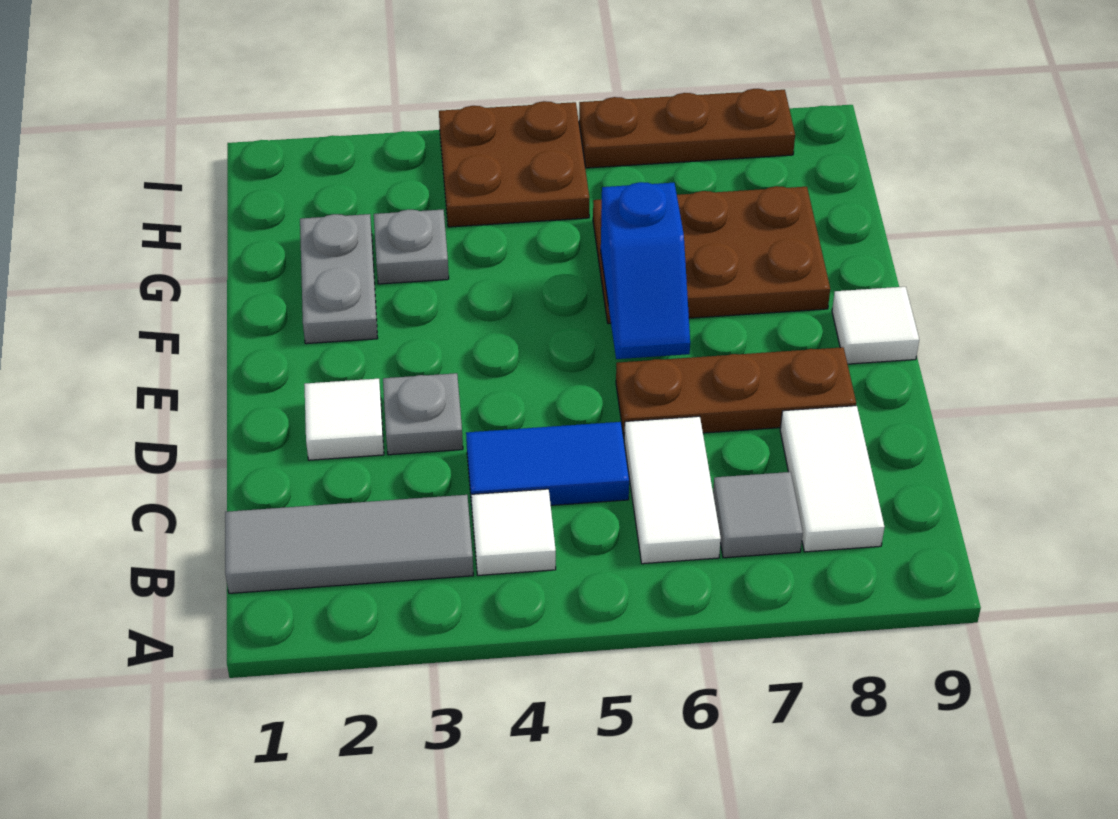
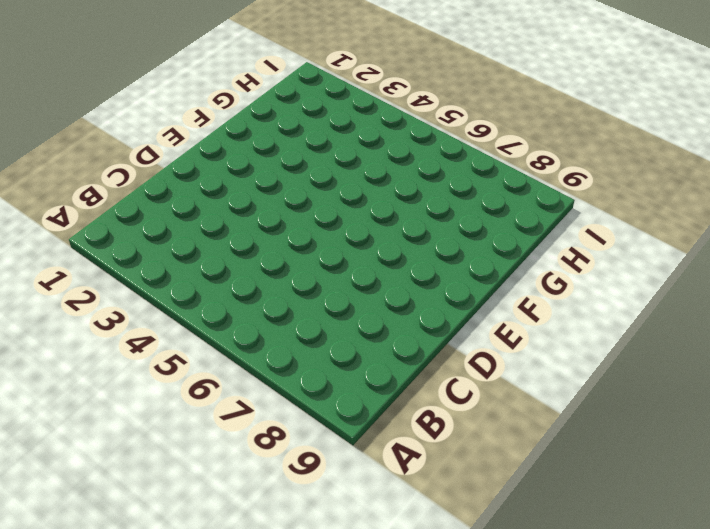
none -> grey tile B1:B3 level 1
none -> white tile B4 level 1
none -> white tile B6:C6 level 1

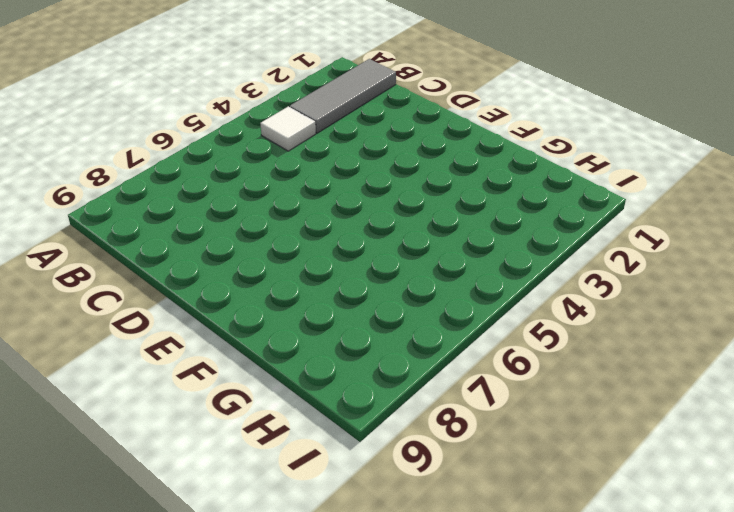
none -> white tile B6:C6 level 1
none -> grey tile B7 level 1
none -> white tile B8:C8 level 1

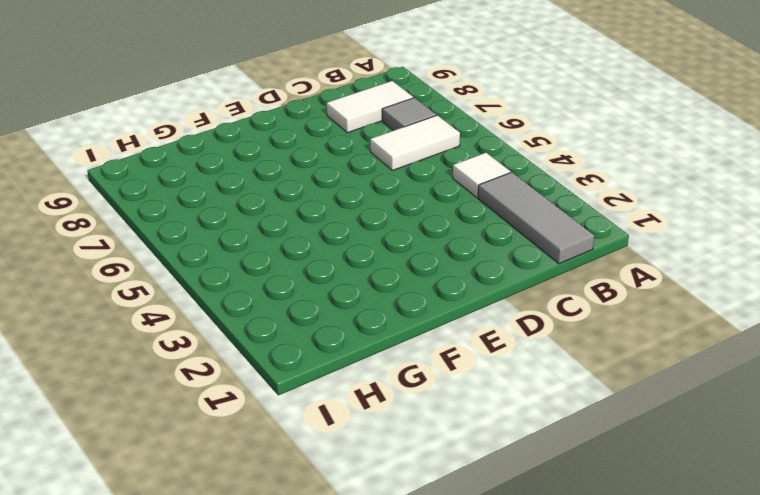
none -> blue tile C4:C5 level 1
none -> white tile D2 level 1
none -> grey plate D3 level 1

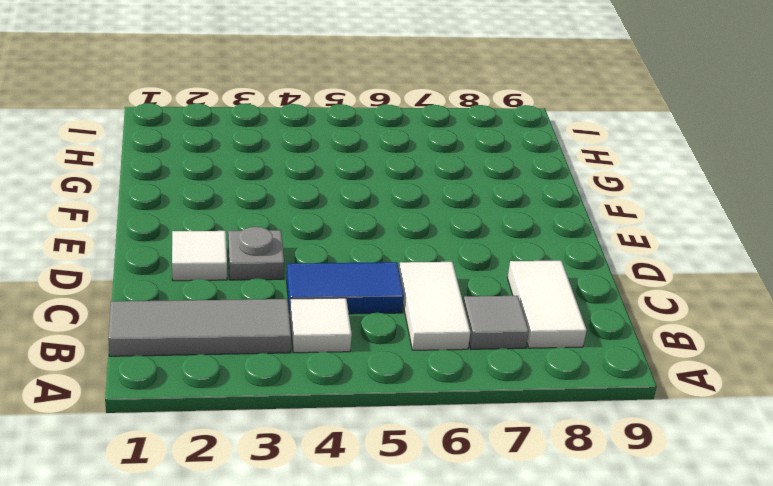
none -> brown plate D6:D8 level 1
none -> white tile E9 level 1
none -> grey plate F2:G2 level 1

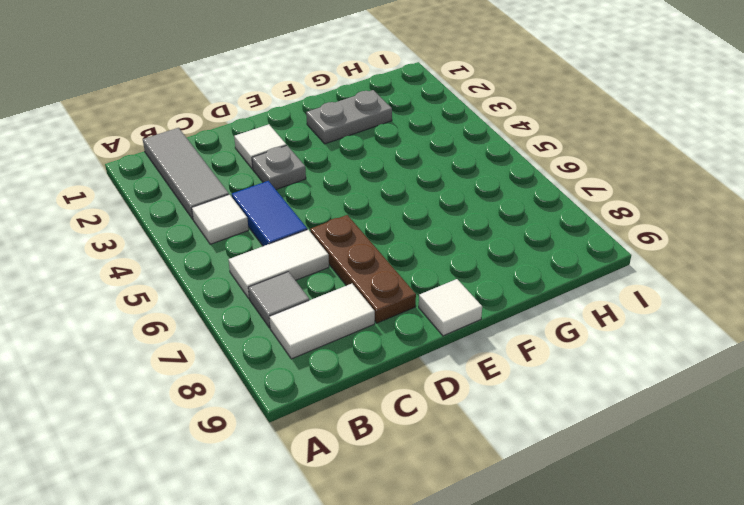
none -> brown plate F6:G8 level 1
none -> grey plate G3 level 1
none -> brown plate H4:I5 level 1

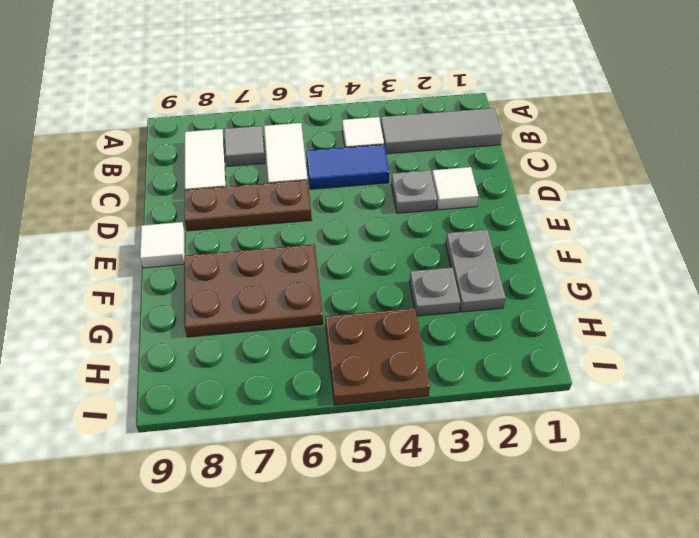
none -> brown plate I6:I8 level 1
none -> blue slope E6:F6 level 2 top F

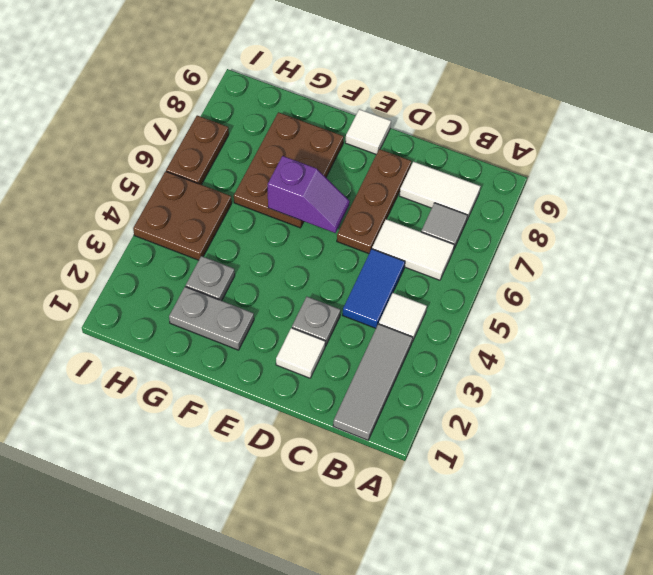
purple slope E6:F6 level 2 top F -> blue slope E6:F6 level 2 top F
brown plate I6:I7 level 1 -> brown plate I6:I8 level 1

